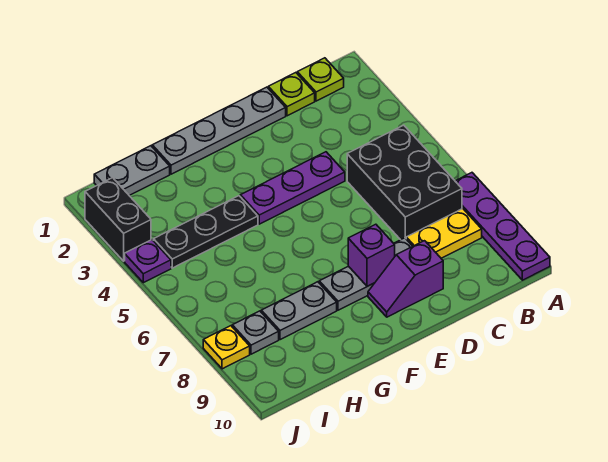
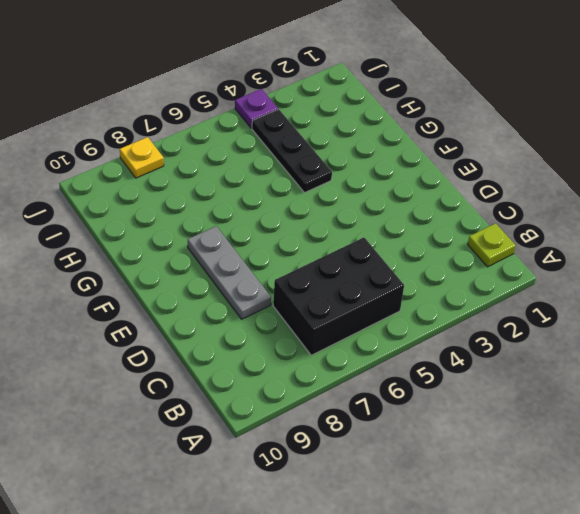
none -> purple plate A7:A10 level 1
none -> yellow plate B8:C8 level 1
none -> lime plate C1 level 1

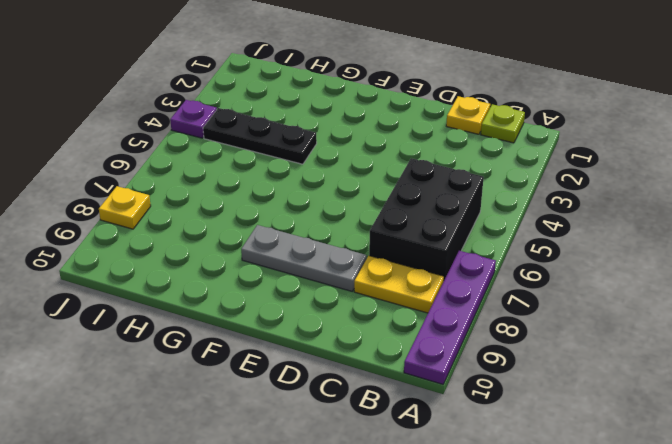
yellow plate C1 level 1 -> lime plate C1 level 1
none -> grey plate D1:G1 level 1
none -> purple plate D4:F4 level 1
none -> purple slope D9:E9 level 1 top D

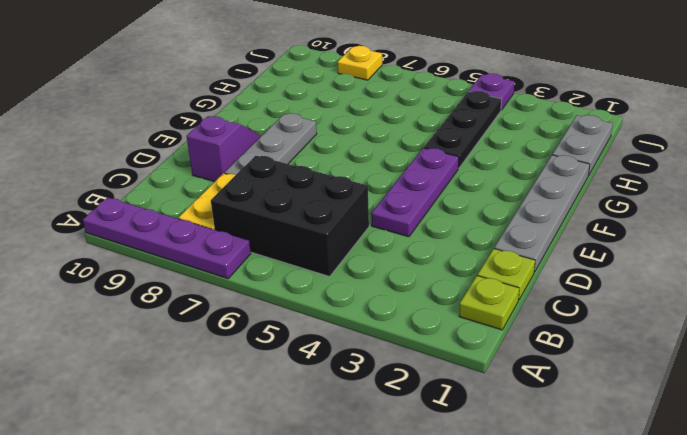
none -> grey plate G8:H8 level 1
none -> grey plate I8 level 1
none -> black brick J2:J3 level 1

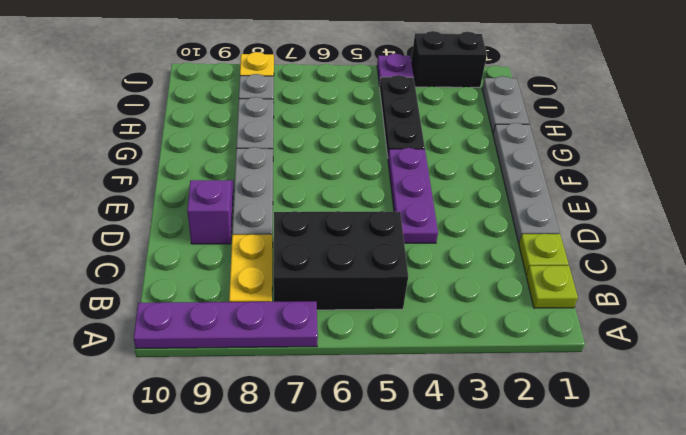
none -> purple brick E8 level 2

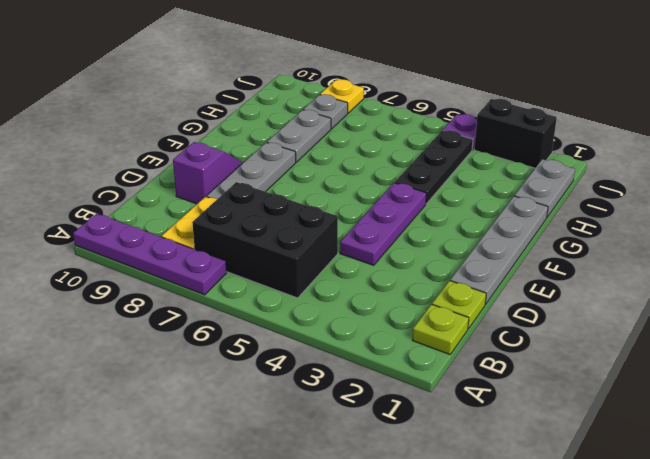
none -> purple brick E8 level 2

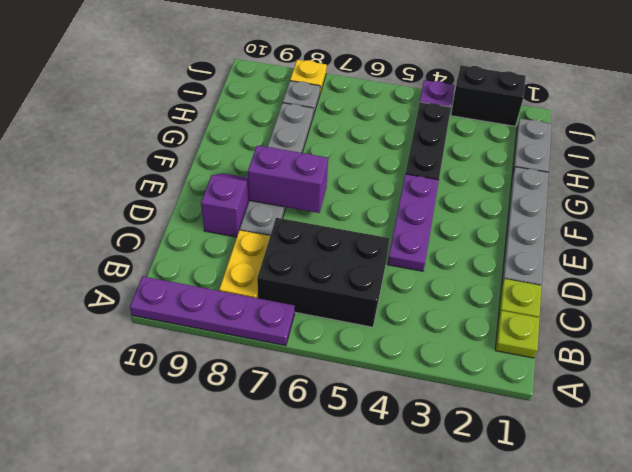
purple brick E7:E8 level 2 -> purple brick E8 level 2

